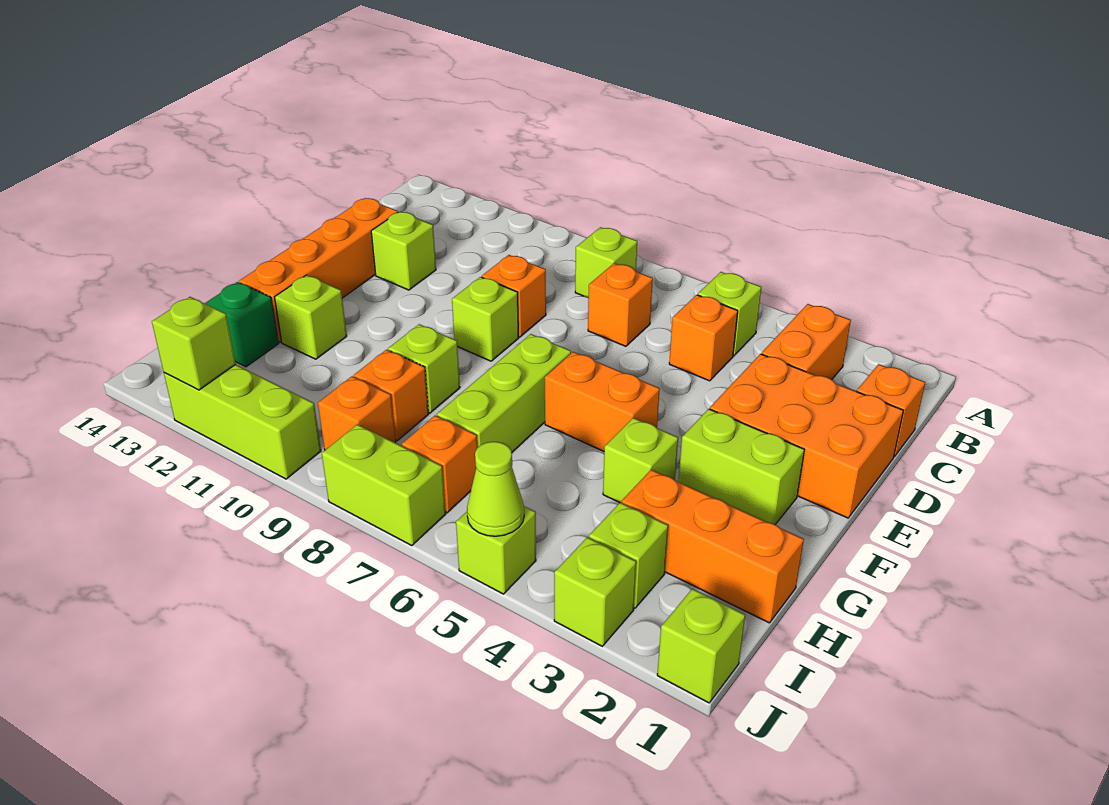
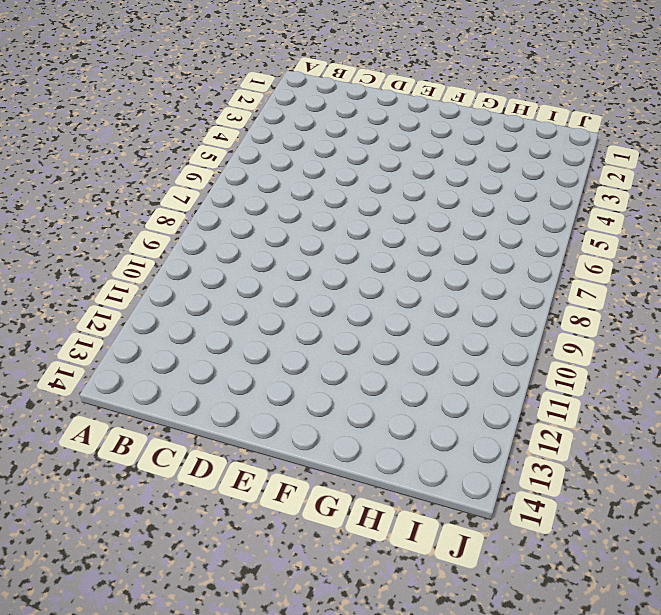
none -> orange brick B3:C3 level 1
none -> lime brick B5 level 1
none -> lime brick B8 level 1
none -> orange brick C1 level 1

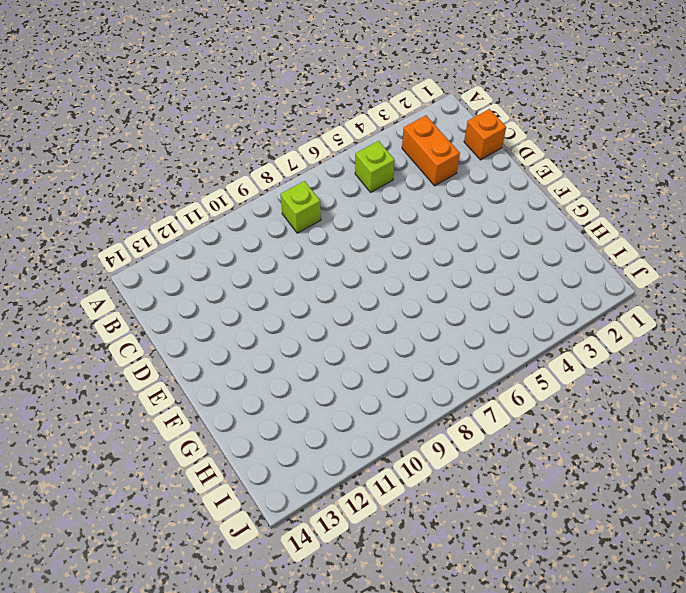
none -> orange brick C5 level 1
none -> orange brick C7 level 1
none -> orange brick D1:E3 level 1
none -> orange brick D9 level 1

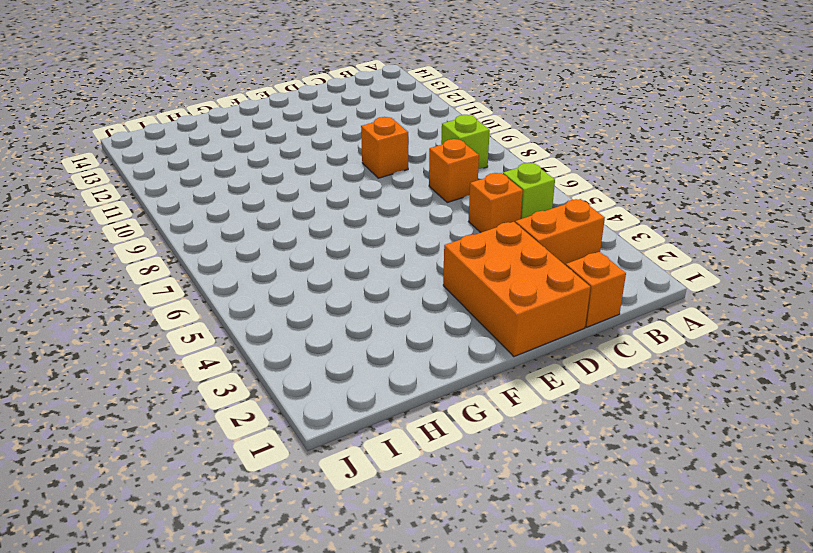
none -> lime brick D12 level 1
none -> orange brick D13:G13 level 1
none -> lime brick E9 level 1
none -> lime brick F2:F3 level 1

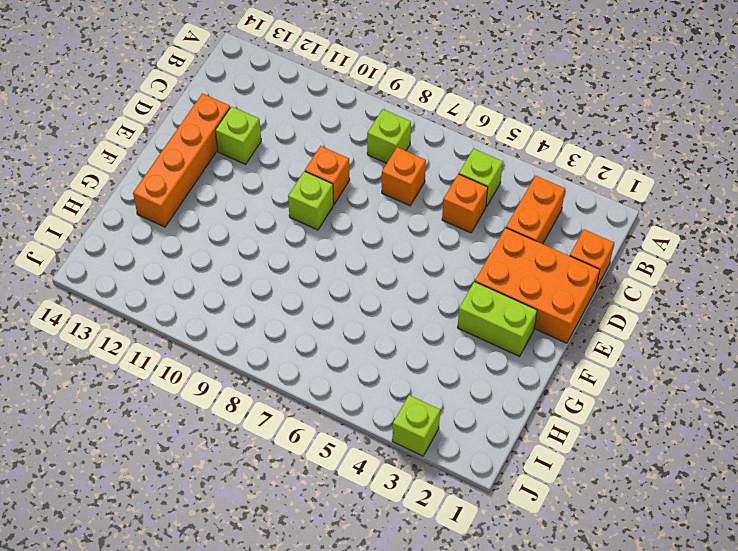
none -> orange brick F5:F6 level 1
none -> lime brick F7:H7 level 1
none -> lime brick G4 level 1
none -> lime brick G9 level 1

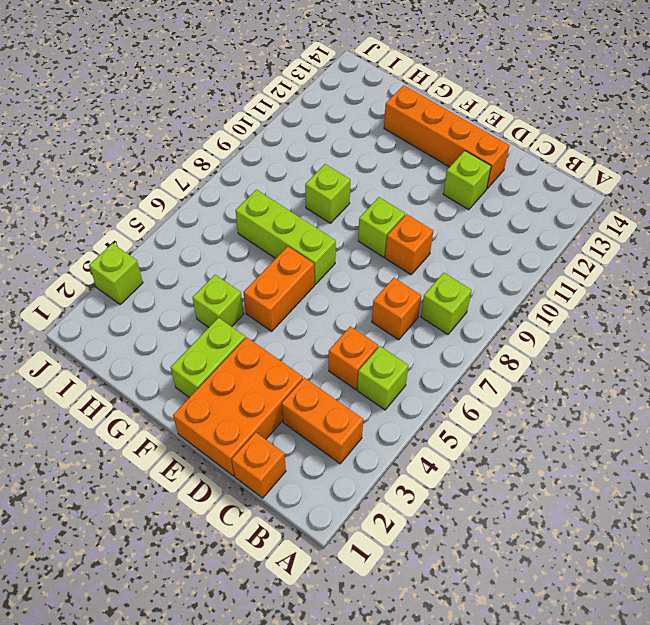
none -> lime brick G12 level 1
none -> orange brick H1:H3 level 1
none -> orange brick H9 level 1
none -> green brick H13 level 1

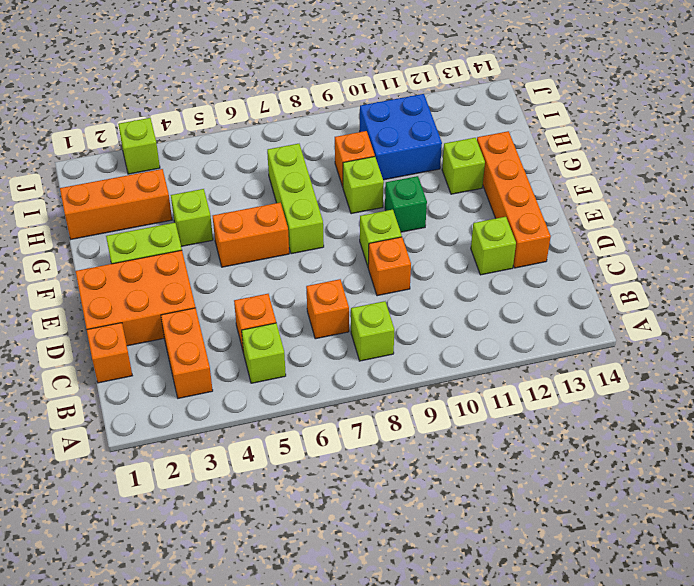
green brick F10 level 1 -> green brick H13 level 1
blue brick H10:I11 level 1 -> none
none -> lime brick I3 level 1
none -> orange brick I7 level 1
none -> orange brick I9 level 1
none -> lime brick J1 level 1

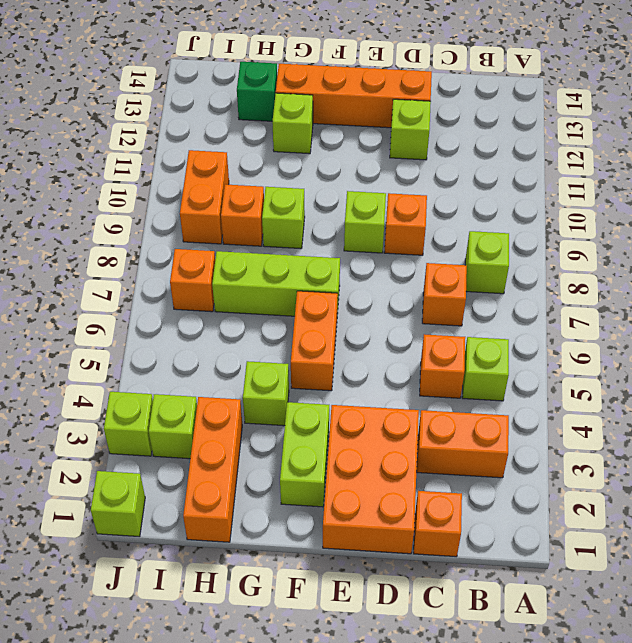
orange brick I9:I10 level 1 -> orange brick I9 level 1
none -> lime brick J5 level 1
none -> lime brick J7:J8 level 1
none -> lime brick J10:J12 level 1
none -> lime cone J5 level 2

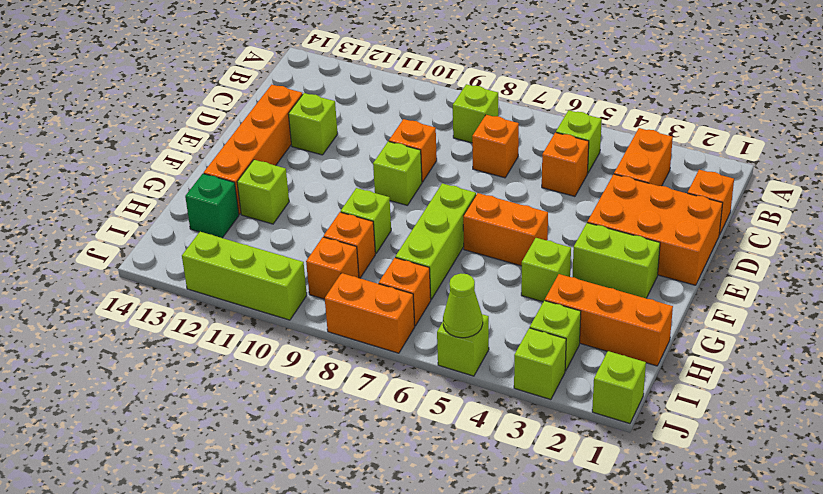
orange brick J7:J8 level 1 -> lime brick J7:J8 level 1
none -> lime brick J12 level 2

